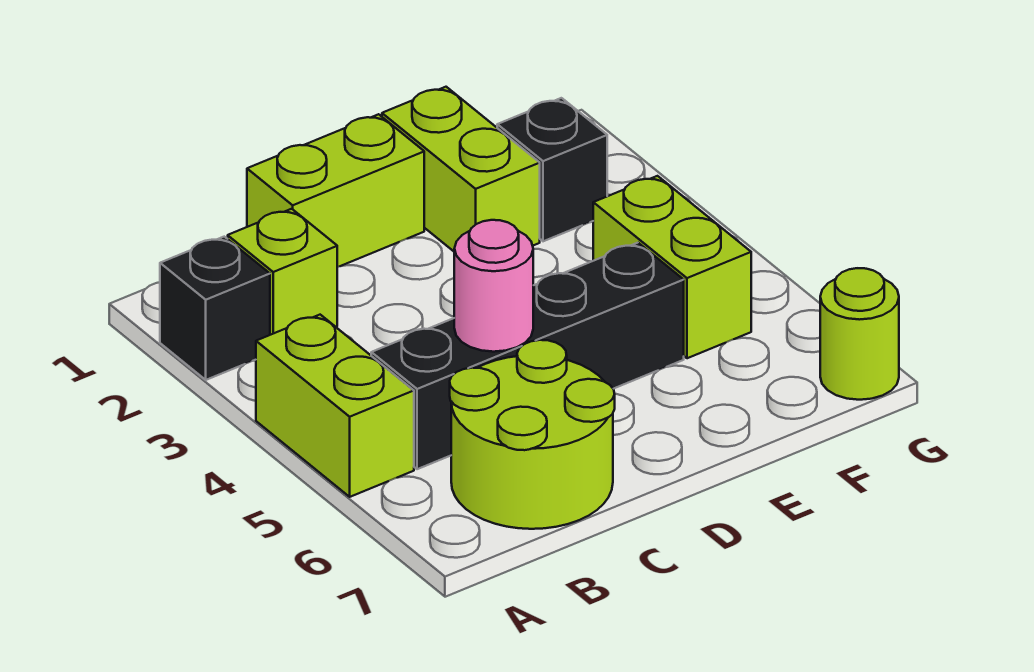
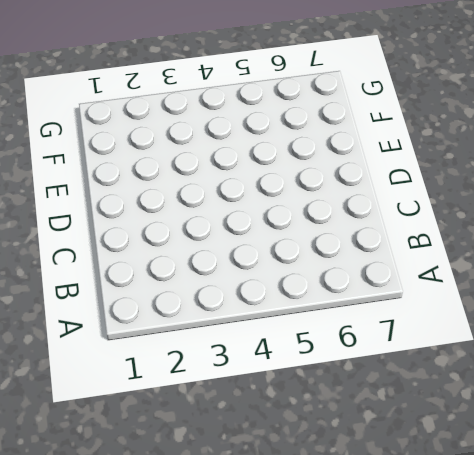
none -> black brick A2 level 1
none -> lime brick A4:A5 level 1

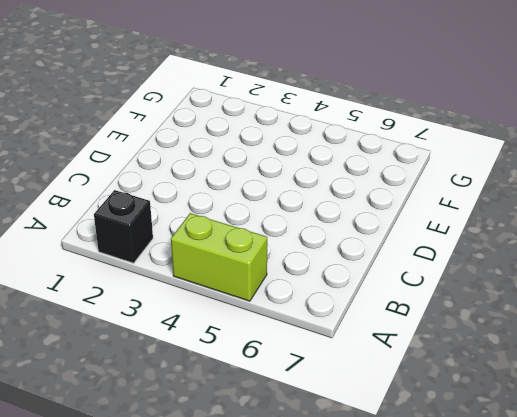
none -> lime brick B2 level 1
none -> black brick B5:E5 level 1

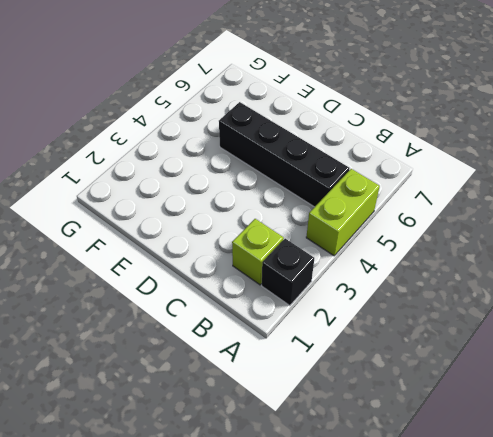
none -> lime round brick B6:C7 level 1
none -> lime brick C1:D1 level 1

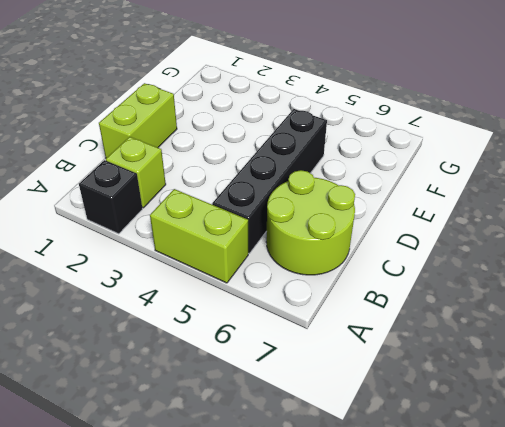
none -> lime brick E1:E2 level 1
none -> black brick F2 level 1

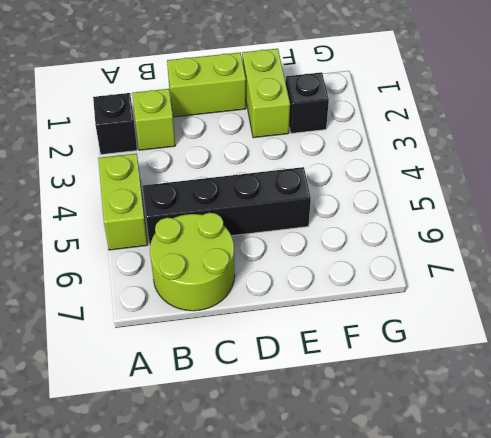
none -> lime brick F4:F5 level 1
none -> lime round brick G7 level 1

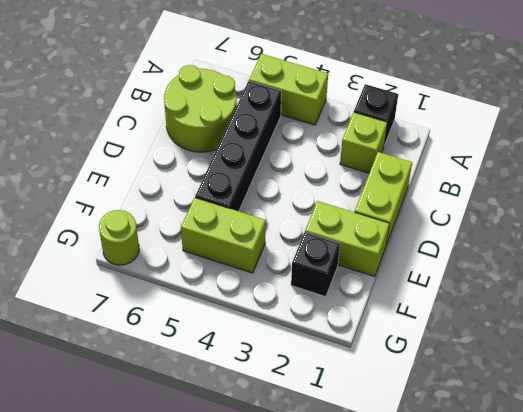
none -> pink round brick C5 level 2

